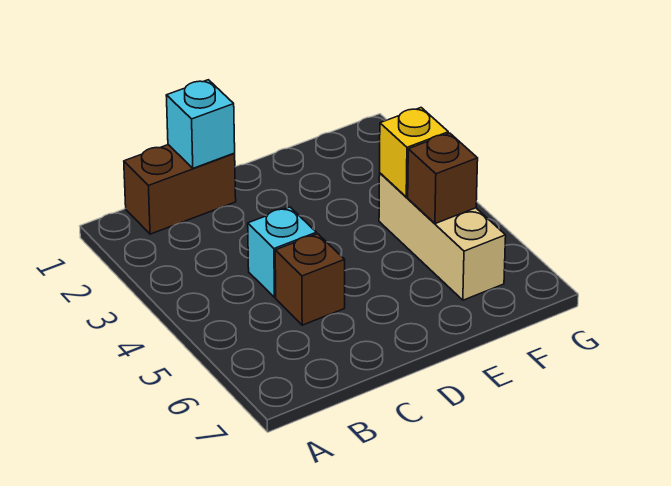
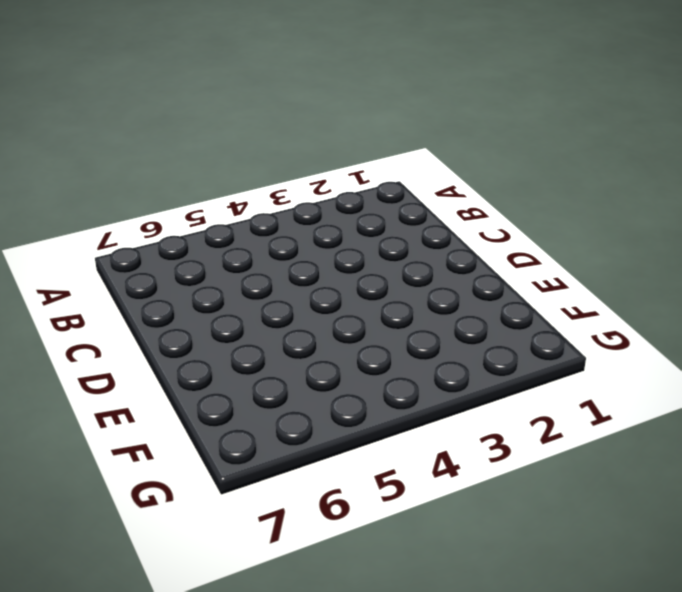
none -> brown brick B1:C1 level 1
none -> cyan brick C4 level 1

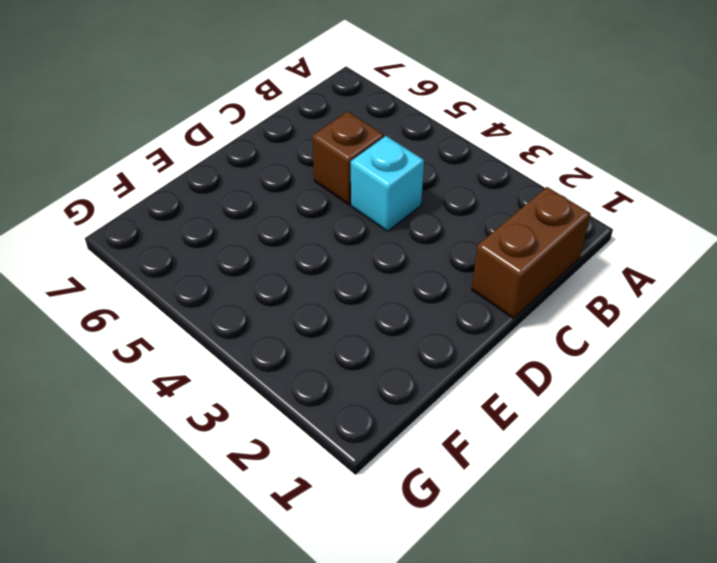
none -> tan brick F4:F6 level 1
none -> cyan brick C1 level 2

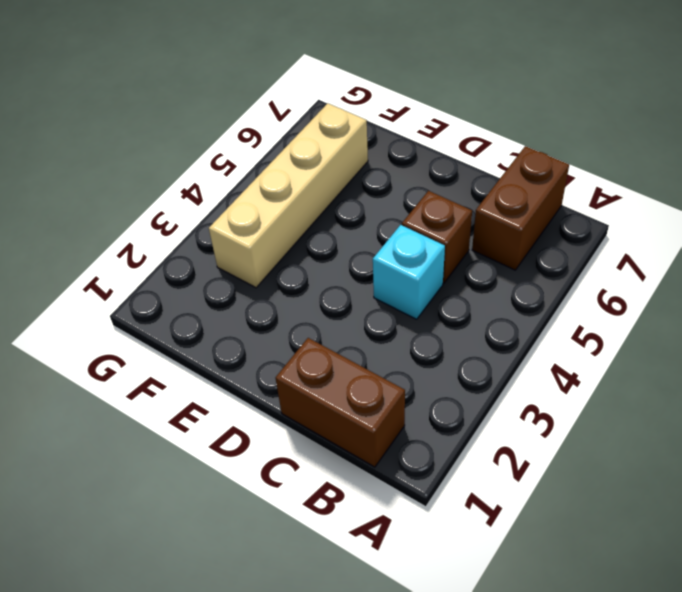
brown brick B6:B7 level 1 -> none
tan brick F3:F6 level 1 -> tan brick F4:F6 level 1
none -> cyan brick C1 level 2
none -> yellow brick F4 level 2

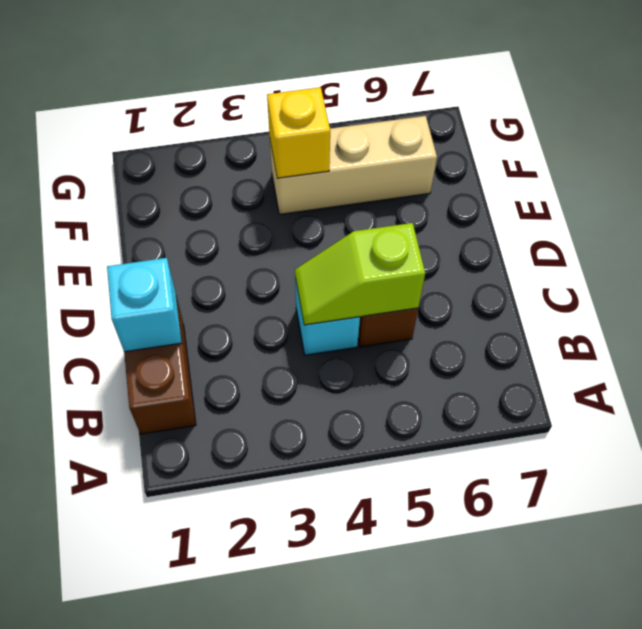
lime slope C4:C5 level 2 top 5 -> none
none -> brown brick F5 level 2

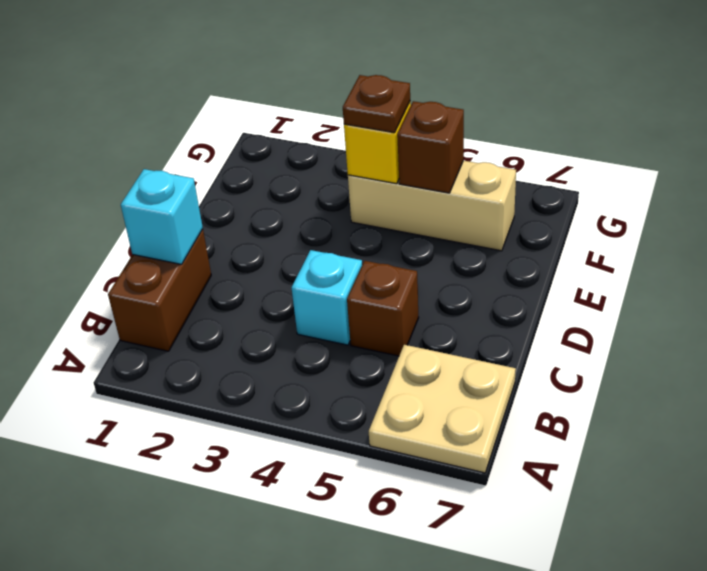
tan plate A6:B7 level 1 -> none
brown plate F4 level 3 -> none

